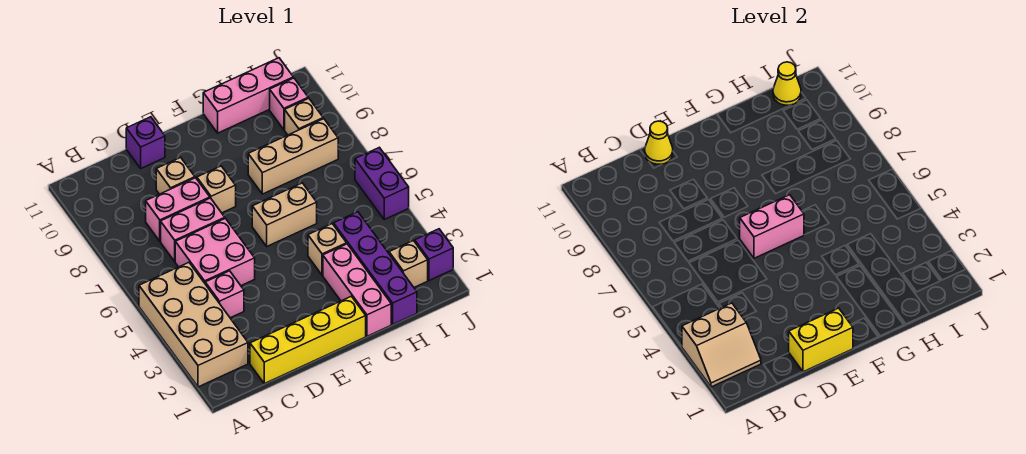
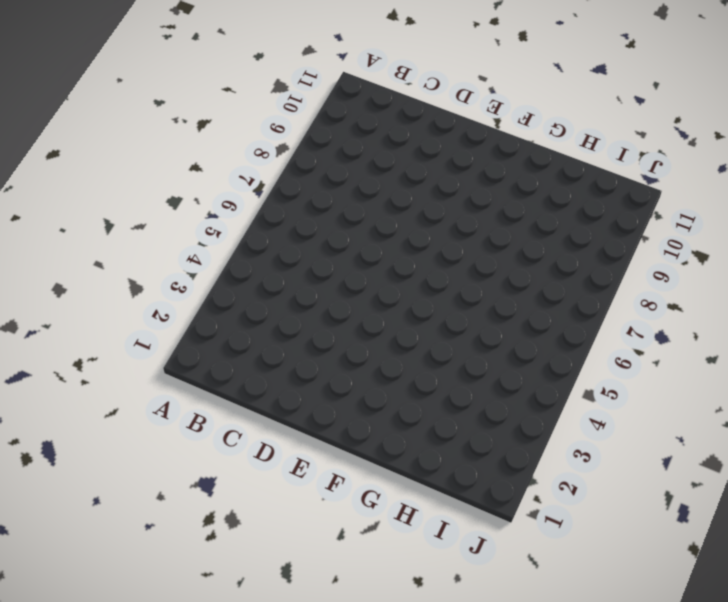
none -> tan brick A2:B5 level 1
none -> yellow brick C1:F1 level 1
none -> pink brick C4 level 1

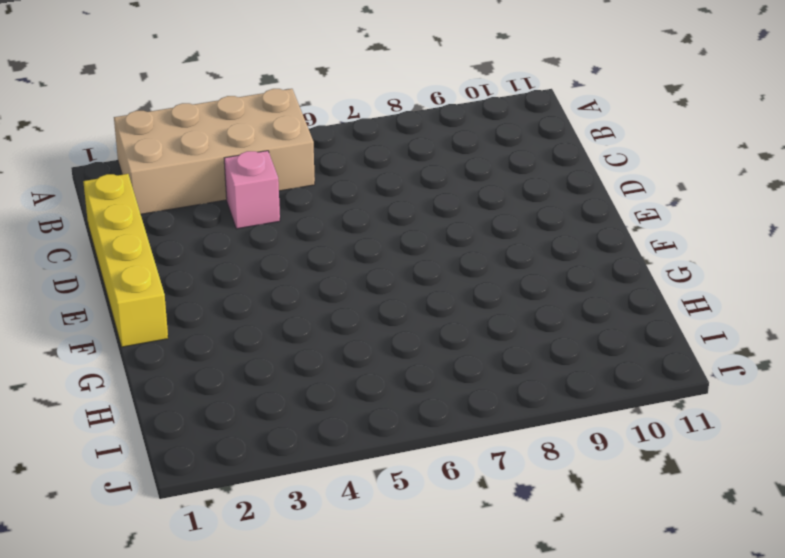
none -> pink brick C5:D6 level 1
none -> pink brick C7:D7 level 1
none -> pink brick C8:D8 level 1

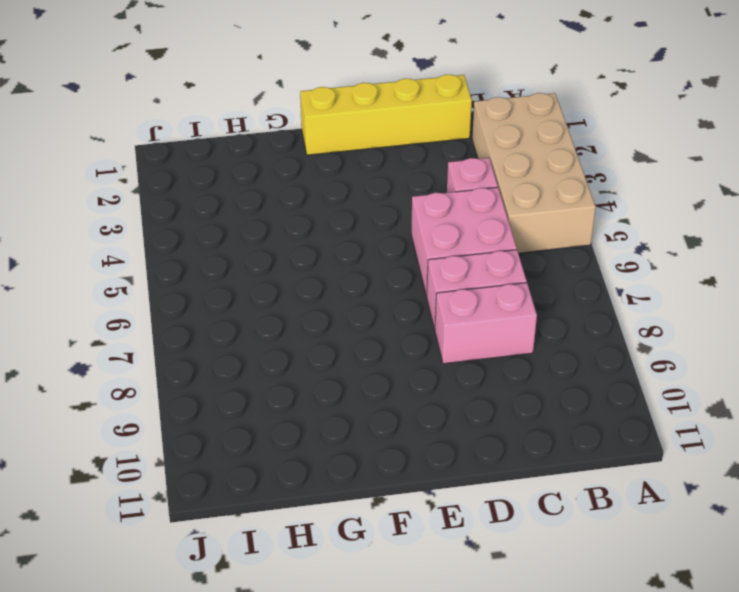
none -> tan brick D9 level 1
none -> purple brick D11 level 1
none -> tan brick E8 level 1

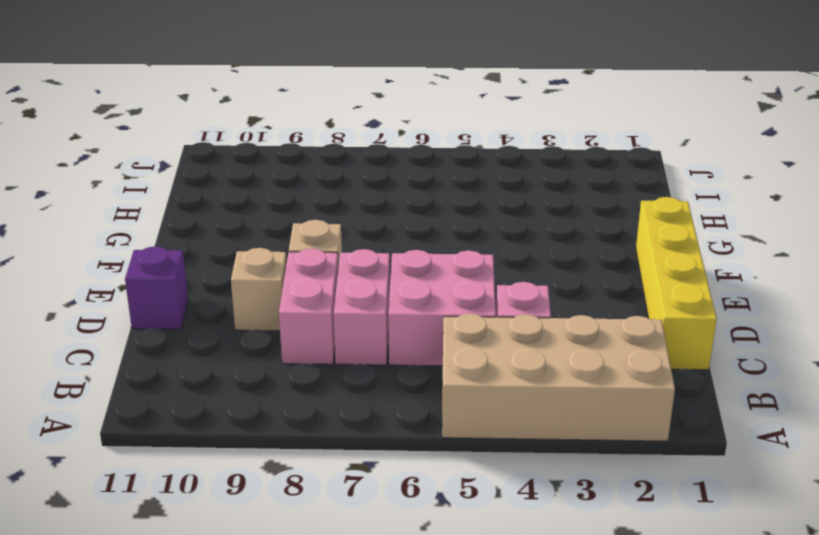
none -> tan brick F6:G6 level 1
none -> pink brick G1:G3 level 1
none -> tan brick G4 level 1

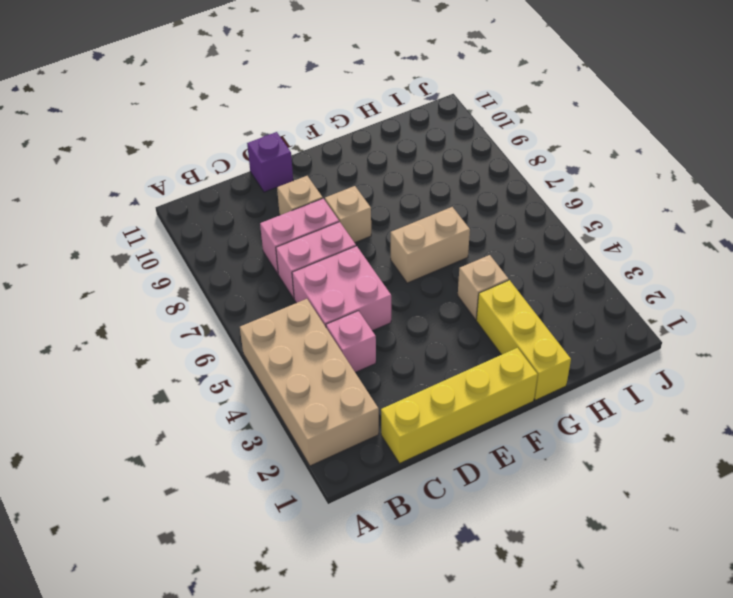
yellow brick G1:G3 level 1 -> pink brick G1:G3 level 1
none -> tan brick G8:I8 level 1
none -> pink brick G11:I11 level 1
none -> purple brick H1:H4 level 1

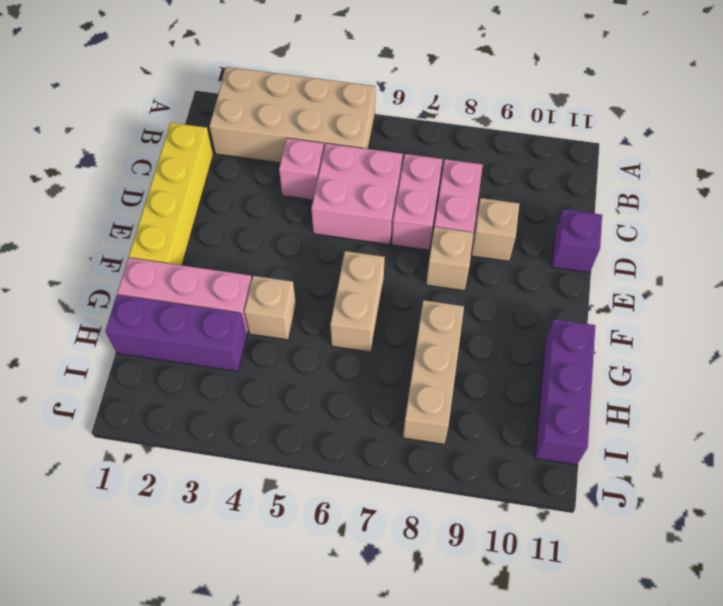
purple brick G11:I11 level 1 -> pink brick G11:I11 level 1
purple brick H1:H3 level 1 -> purple brick H1:H4 level 1
none -> tan brick I2 level 1
none -> tan brick I9 level 1
none -> pink brick I10 level 1

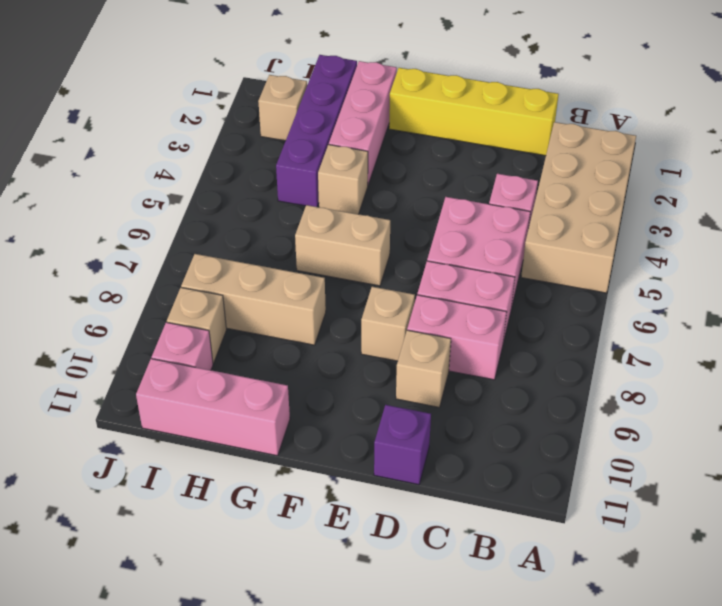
none -> purple brick J2 level 1
none -> purple brick J5:J6 level 1
none -> tan slope A2:B3 level 2 top 3

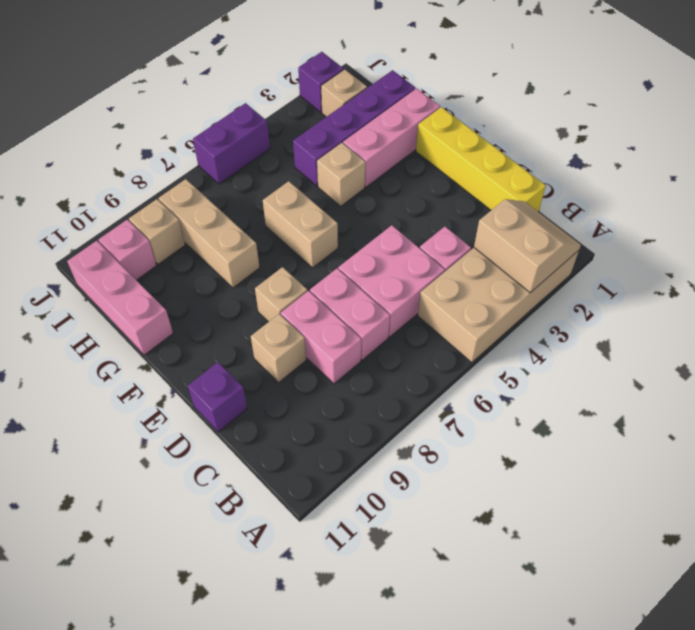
none -> yellow brick D1:E1 level 2
none -> yellow cone D11 level 2
none -> pink brick E6:F6 level 2

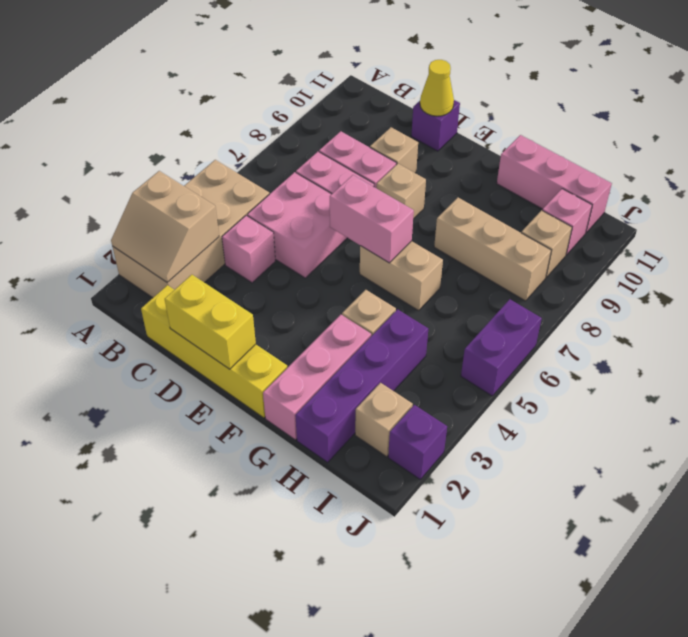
none -> yellow cone I11 level 2

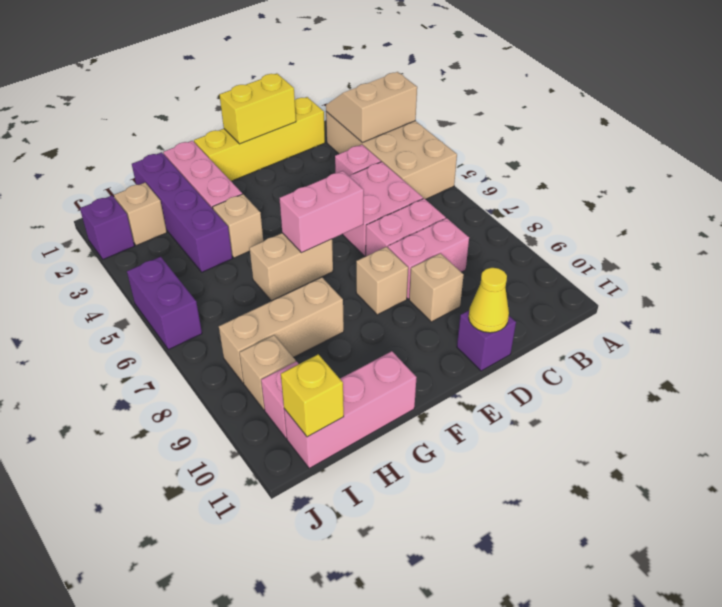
yellow brick I11 level 2 -> yellow cone I11 level 2

